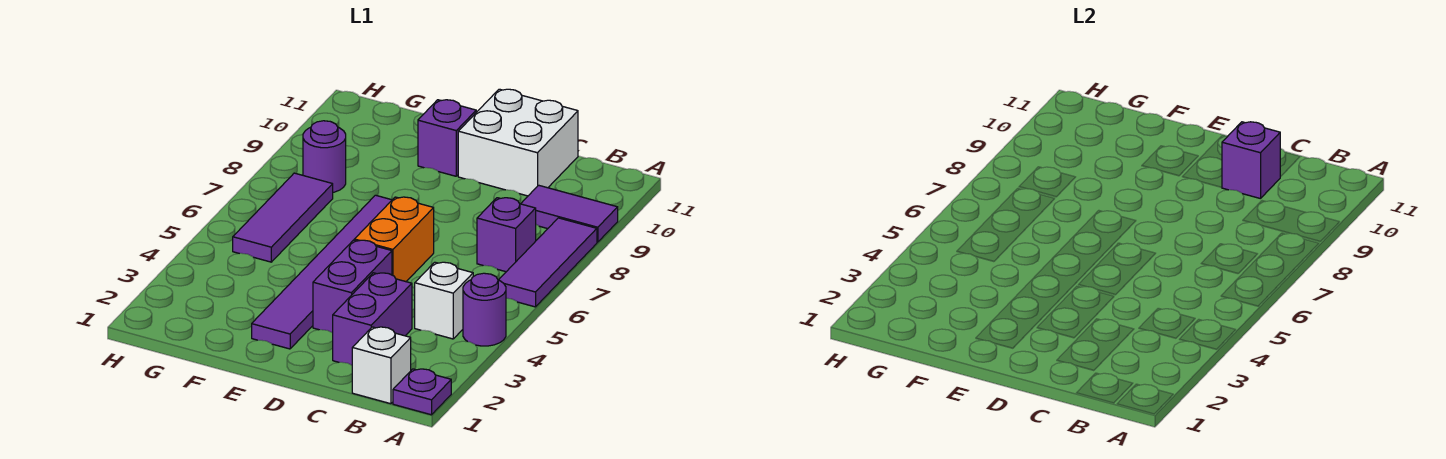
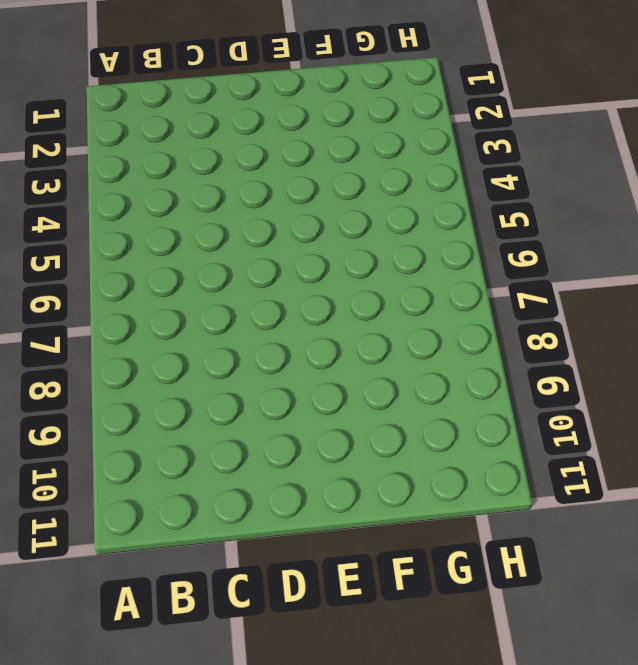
none -> purple plate A1 level 1
none -> purple round brick A4 level 1
none -> purple tile A6:A8 level 1

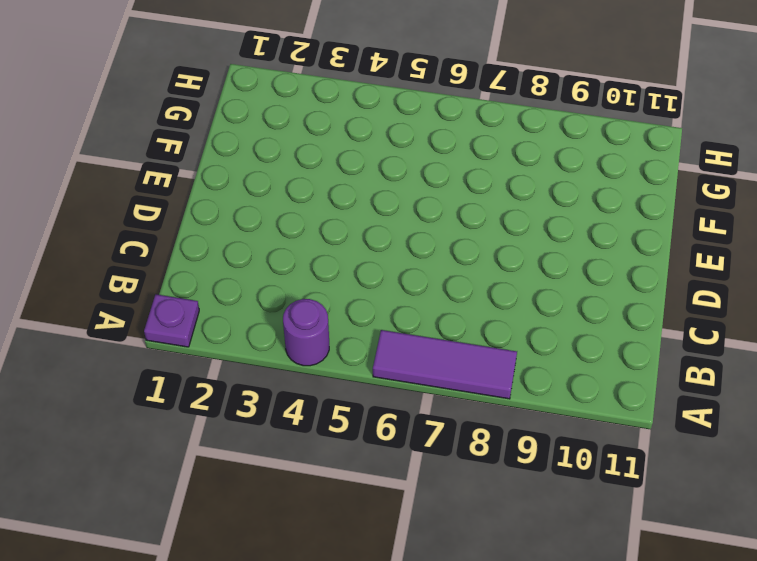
none -> purple tile A9:B9 level 1
none -> white brick B1 level 1
none -> white brick B4 level 1

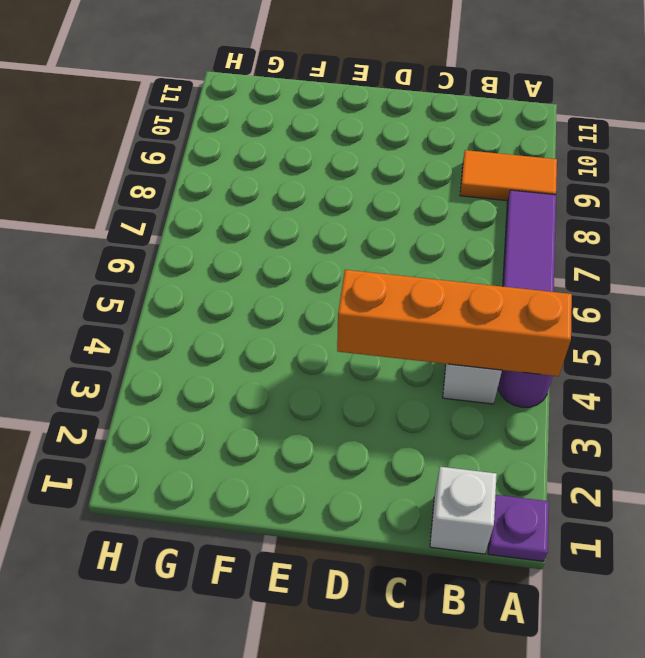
orange brick A4:D4 level 2 -> none
orange tile A9:B9 level 1 -> purple tile A9:B9 level 1
none -> purple brick B7 level 1
none -> purple brick C2:C3 level 1
none -> white brick C10:D11 level 1

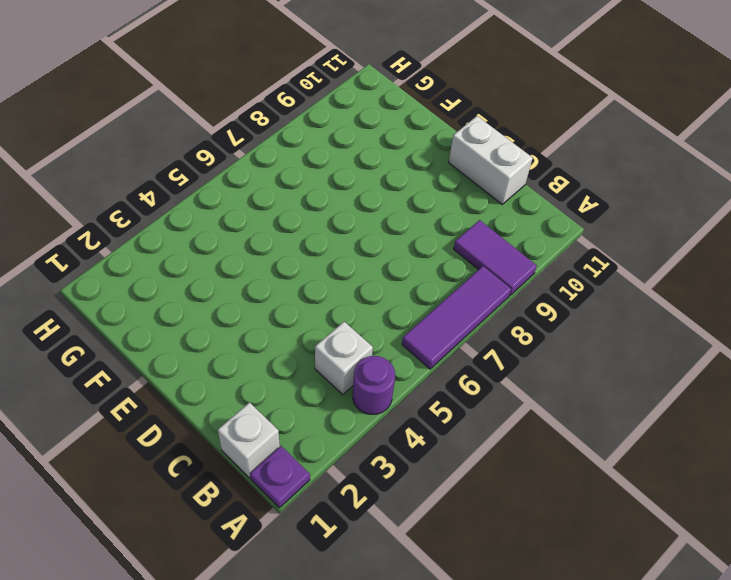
white brick C11:D11 level 1 -> white brick C10:D11 level 1
none -> purple brick B7 level 1
none -> purple brick C2:C3 level 1
none -> purple brick D3:D4 level 1

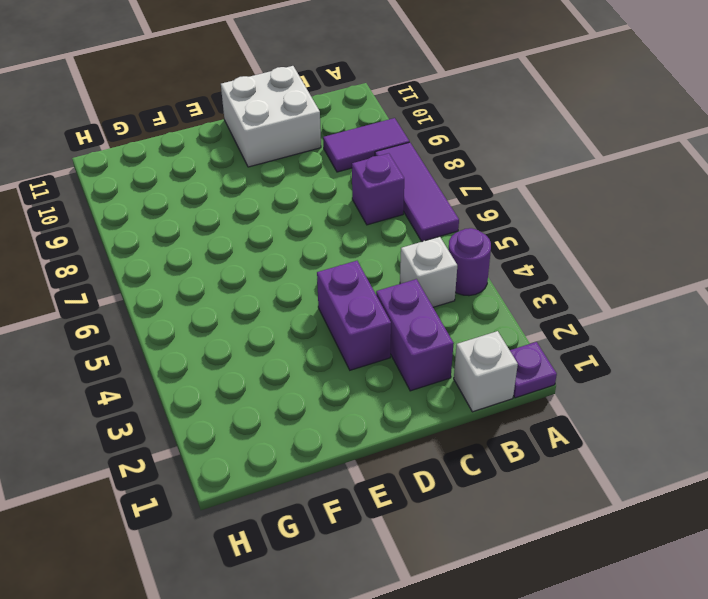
none -> orange brick D5:D6 level 1
none -> purple tile E2:E7 level 1
none -> purple brick E10 level 1

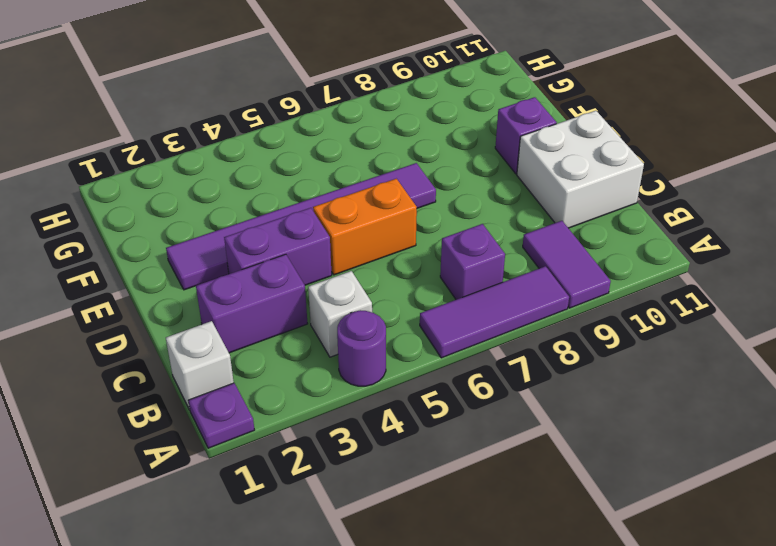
none -> purple tile G5:G7 level 1
none -> purple round brick G8 level 1
none -> purple brick C10 level 2

